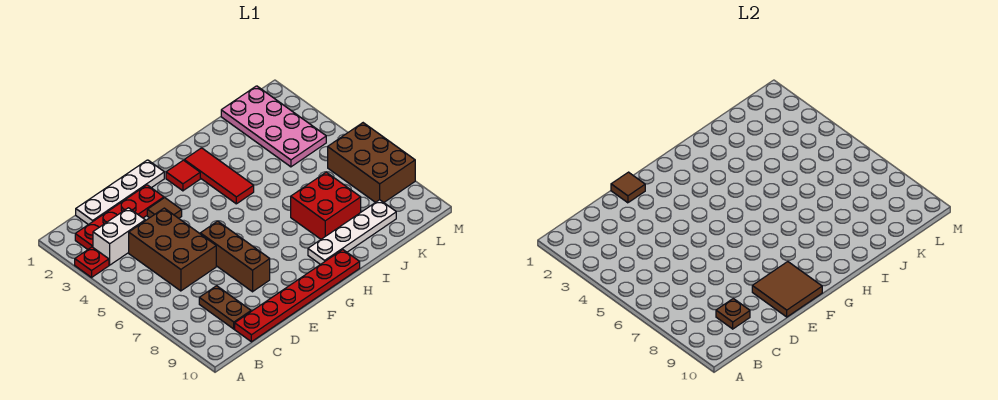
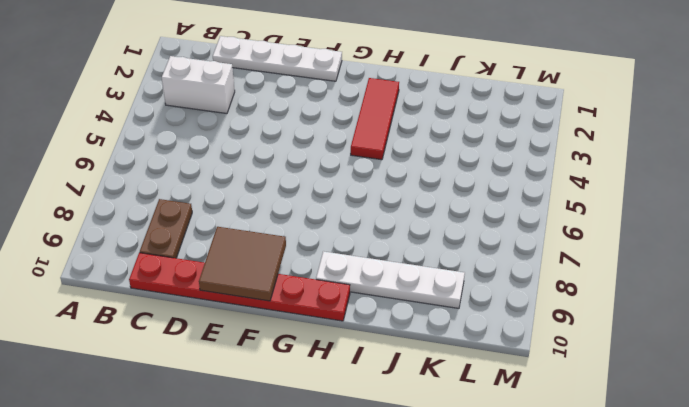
none -> red plate A3 level 1
none -> red plate B2:E2 level 1
none -> brown brick C4:D6 level 1

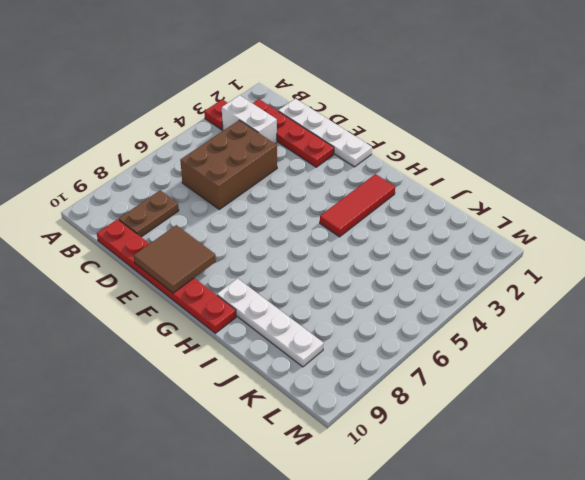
none -> brown tile E3 level 1
none -> brown brick E6:E8 level 1
none -> red tile G2 level 1

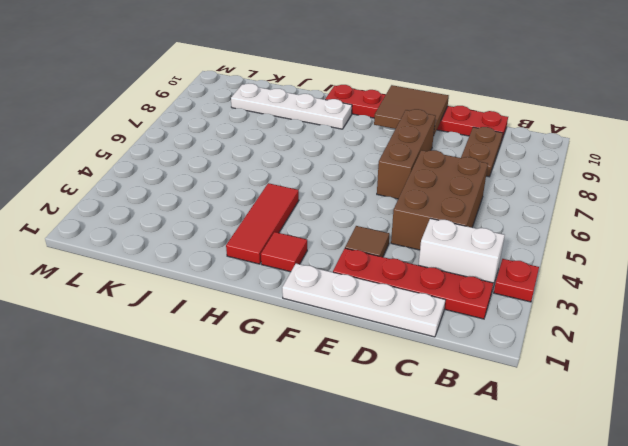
none -> red brick I7:J8 level 1
none -> pink plate K1:L4 level 1
none -> brown brick L6:M8 level 1

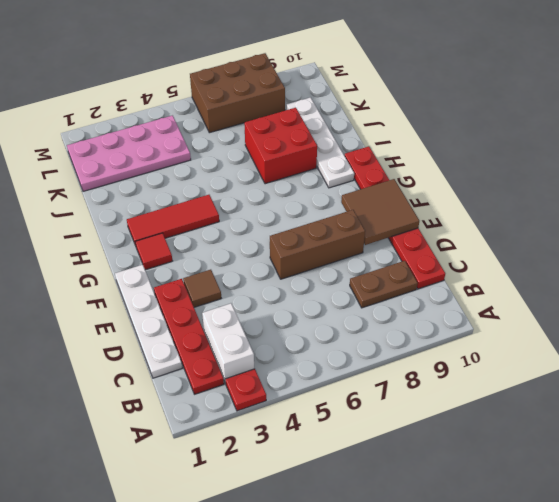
none -> brown brick C4:D6 level 1
none -> brown plate C9 level 2
none -> brown tile E1 level 2

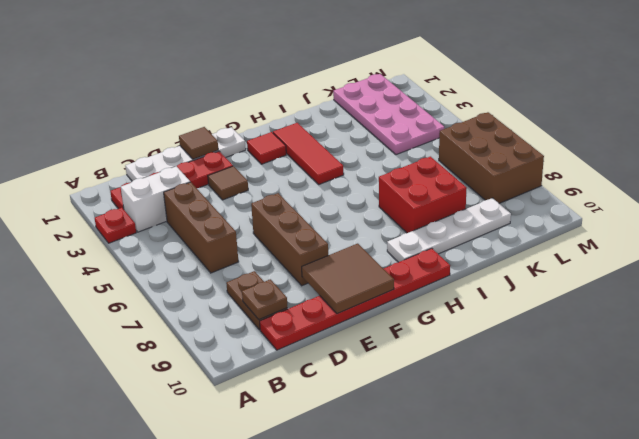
brown brick C4:C6 level 1 -> brown brick C4:D6 level 1

